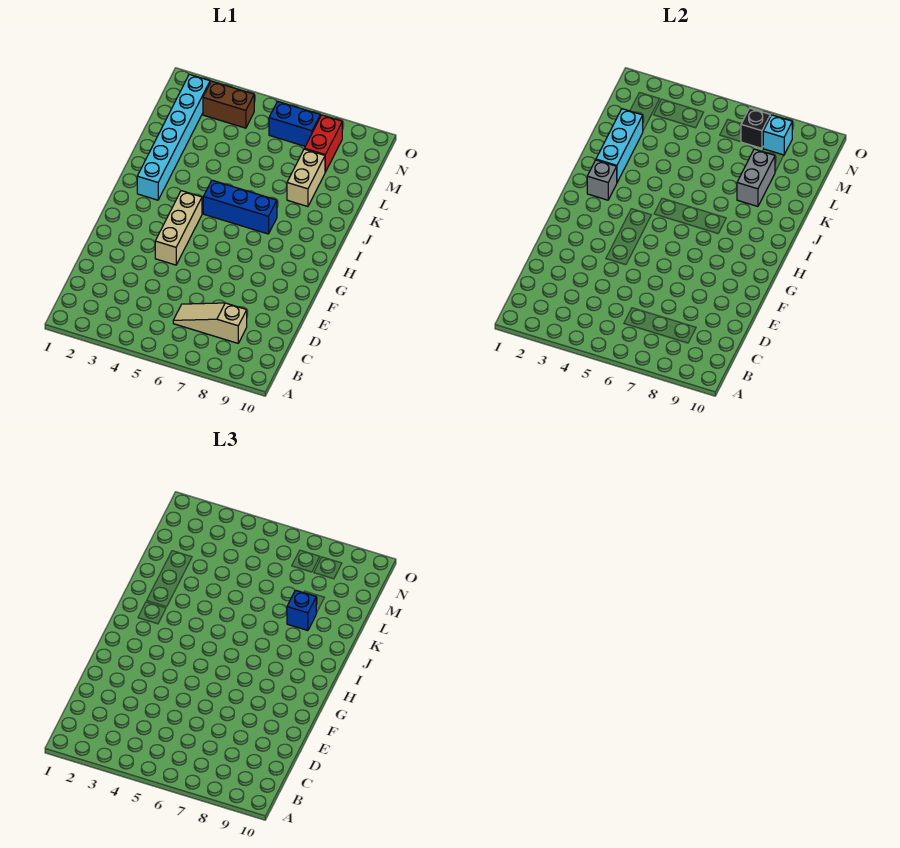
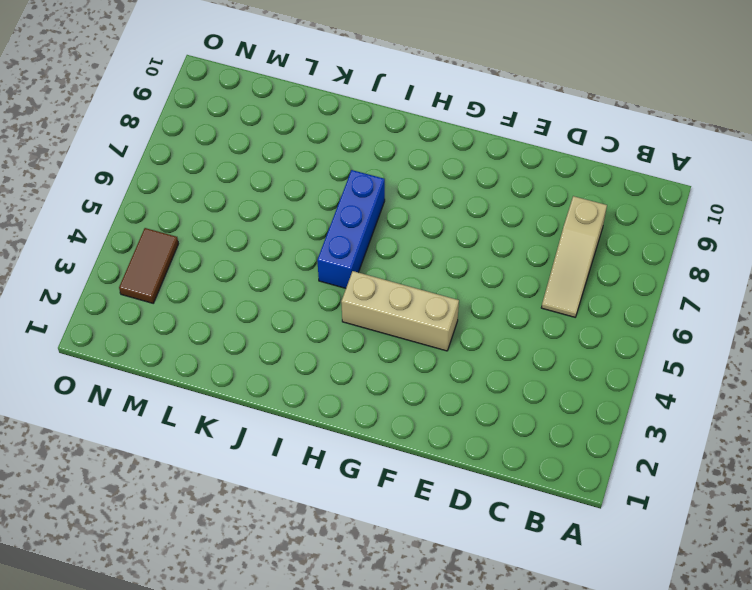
brown tile N3:N4 level 1 -> brown brick N3:N4 level 1
none -> cyan brick I2:N2 level 1
none -> tan brick K8:L8 level 1
none -> red brick M8:N8 level 1

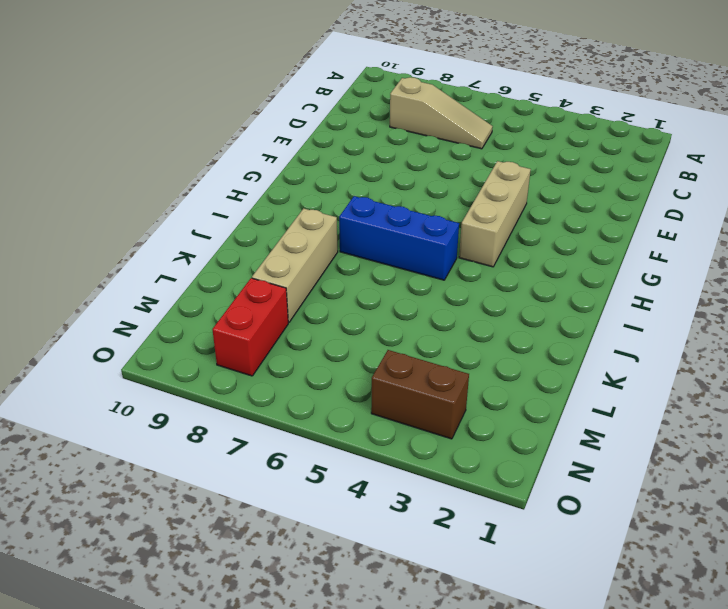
tan brick J8:L8 level 1 -> tan brick K8:L8 level 1
none -> cyan brick I2:N2 level 1
none -> blue brick N6:N7 level 1
none -> grey brick I2 level 2

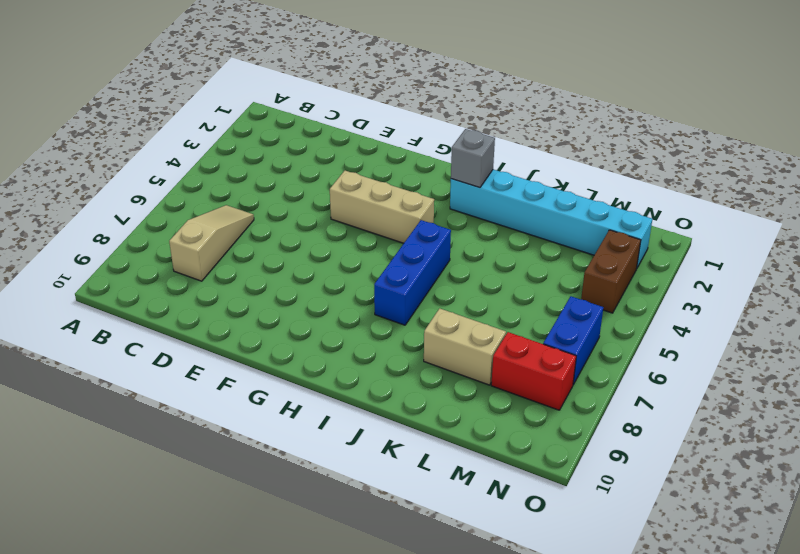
none -> cyan brick J2:L2 level 2
none -> grey brick K8:L8 level 2
none -> black brick N7 level 2

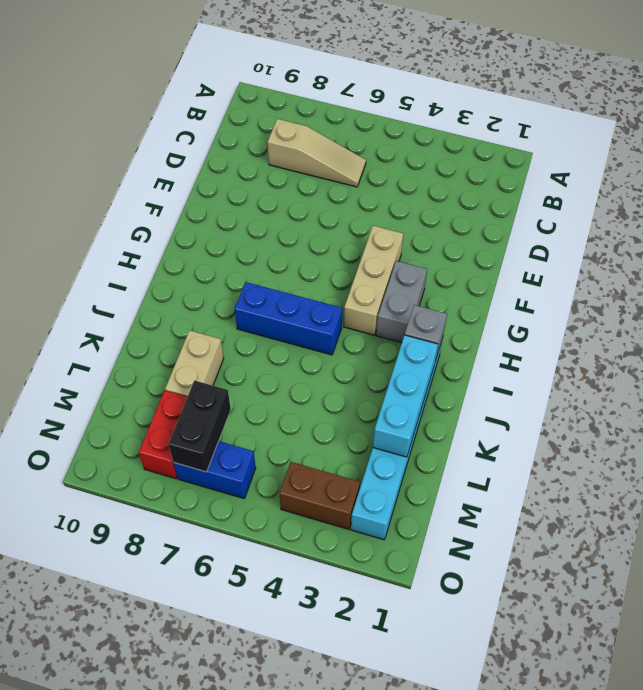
grey brick G3:H3 level 1 -> grey brick K8:L8 level 2
black brick M7:N7 level 2 -> black brick N7 level 2
none -> cyan brick N8 level 2
none -> blue brick K8 level 3

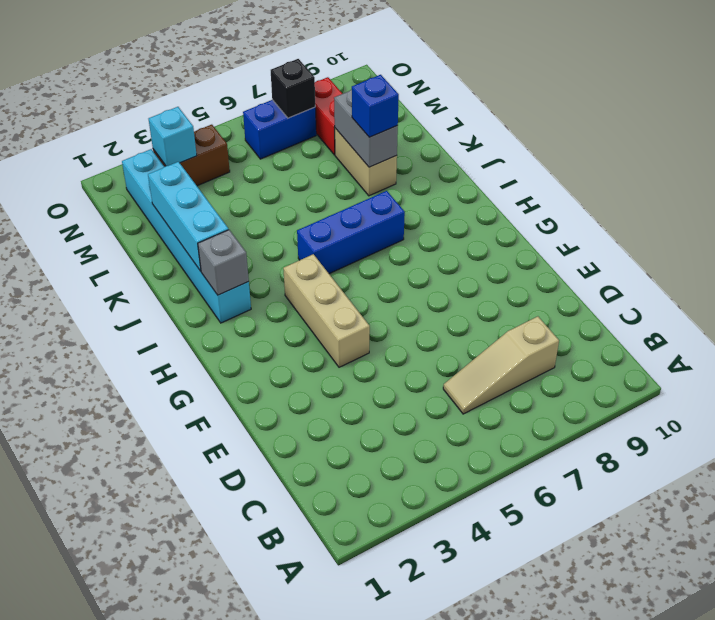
cyan brick N3 level 2 -> cyan brick N8 level 2

